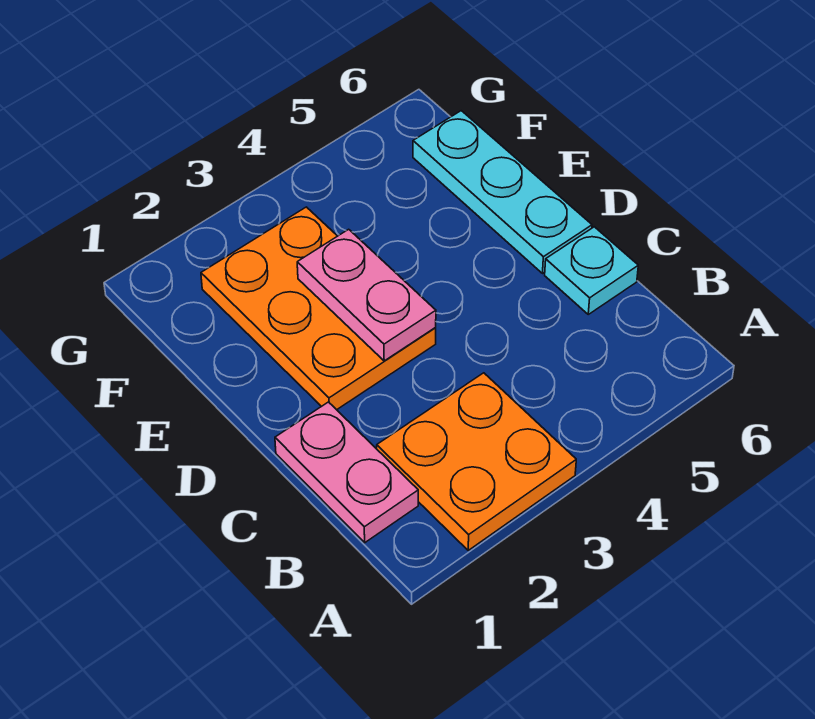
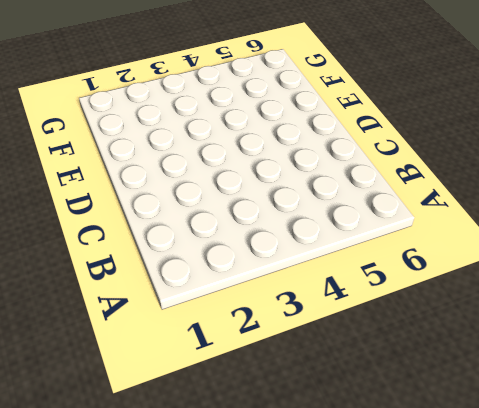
none -> orange plate A2:B3 level 1
none -> pink plate B1:C1 level 1

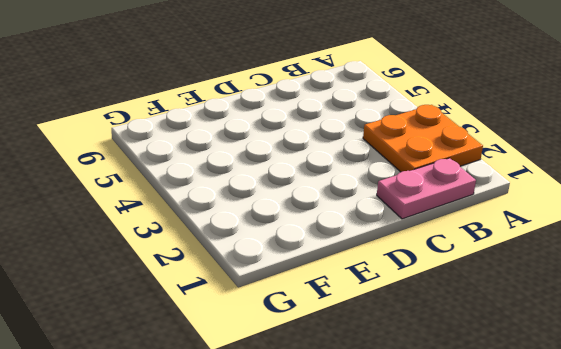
none -> cyan plate C6 level 1
none -> orange plate D2:F3 level 1

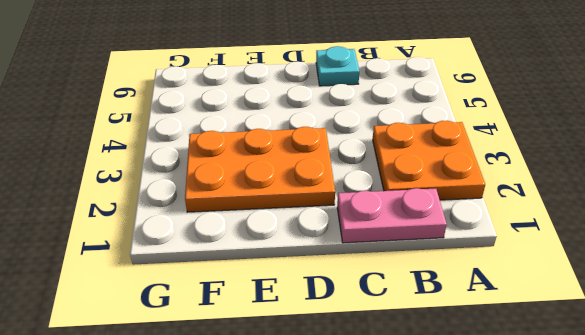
none -> cyan plate D6:F6 level 1
none -> pink plate D3:E3 level 2

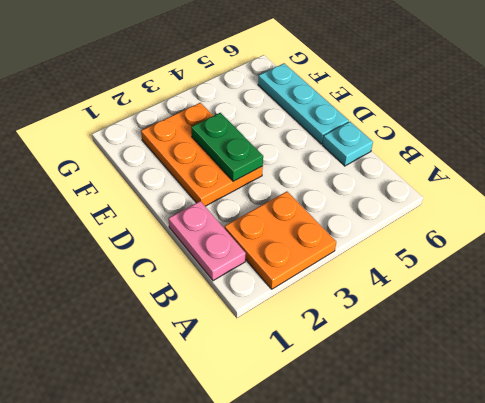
green plate D3:E3 level 2 -> pink plate D3:E3 level 2

